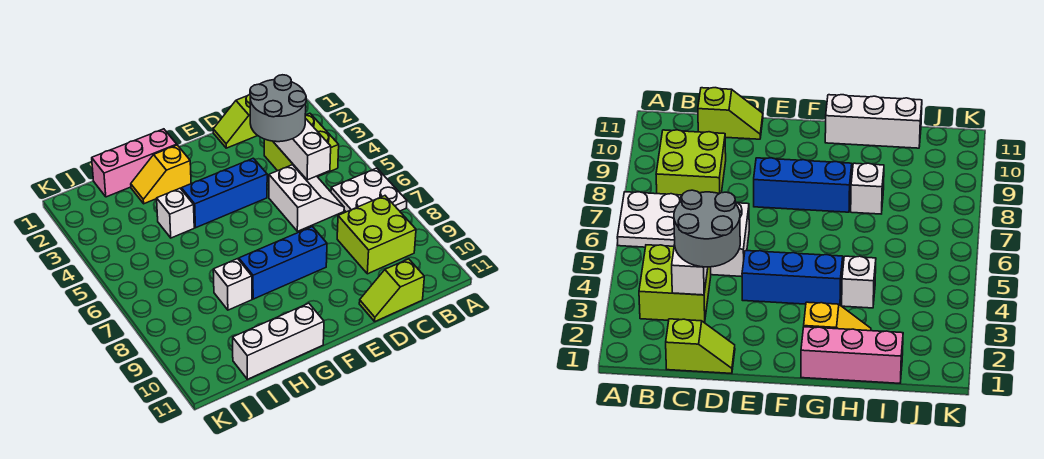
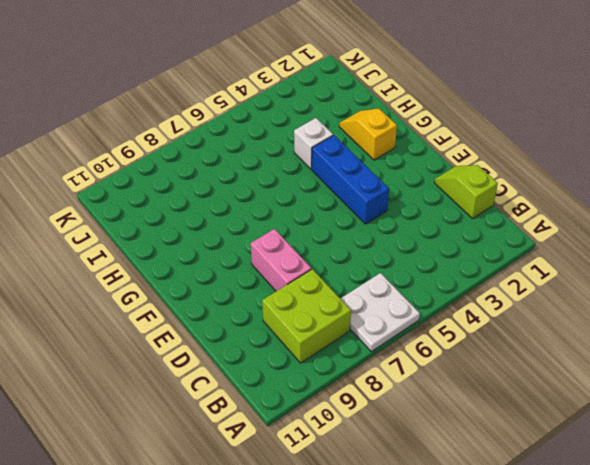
pink brick D8:E8 level 1 -> blue brick E8:G8 level 1
none -> lime brick B3:C4 level 1
none -> white slope C5:D6 level 1 top D
none -> lime slope C11:D11 level 1 top C

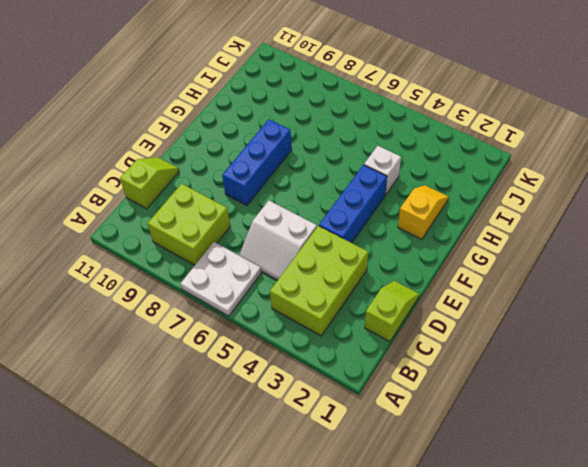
lime brick B3:D4 level 1 -> lime brick B3:C4 level 1
none -> pink brick G1:I1 level 1
none -> white brick G11:I11 level 1
none -> white brick H8 level 1

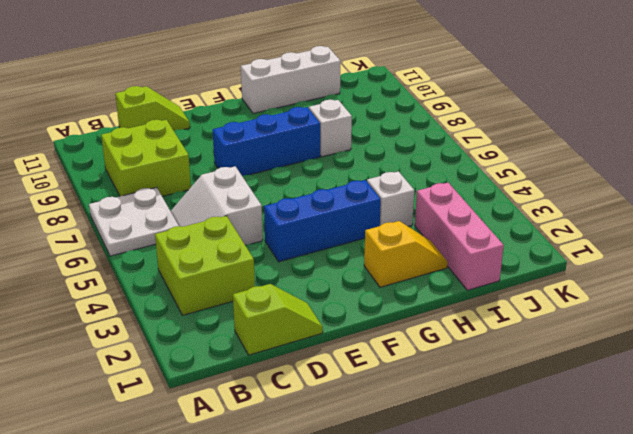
pink brick I1:I3 level 1 -> pink brick G1:I1 level 1
none -> white brick C3:C5 level 2
none -> grey round brick C3:D4 level 3

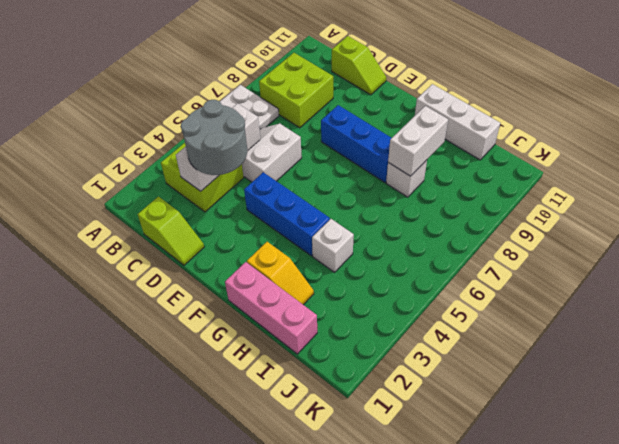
white brick H8:H9 level 2 -> none

